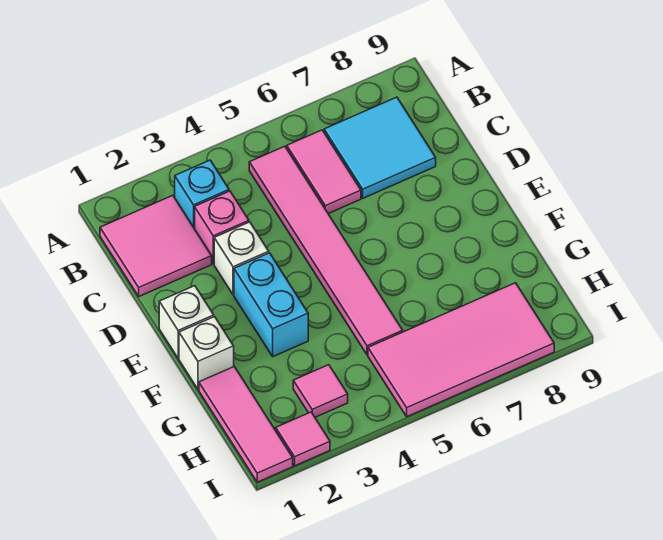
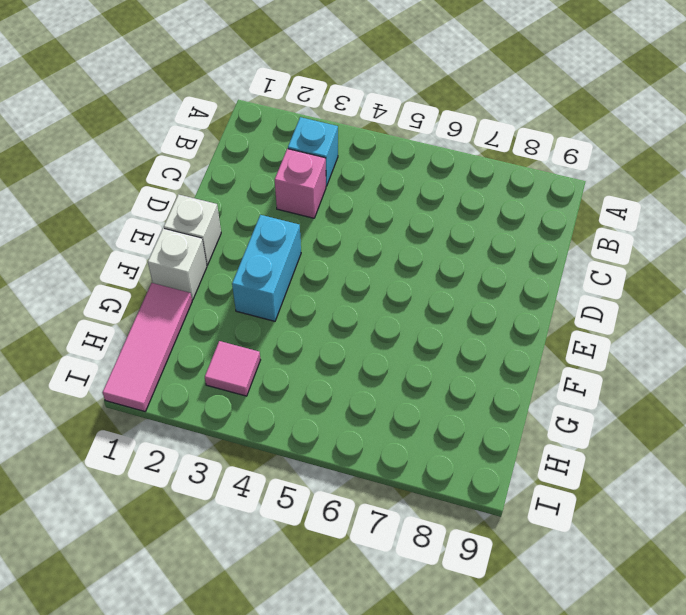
none -> pink tile B1:C2 level 1
none -> pink tile B5:G5 level 1
none -> pink tile B6:C6 level 1

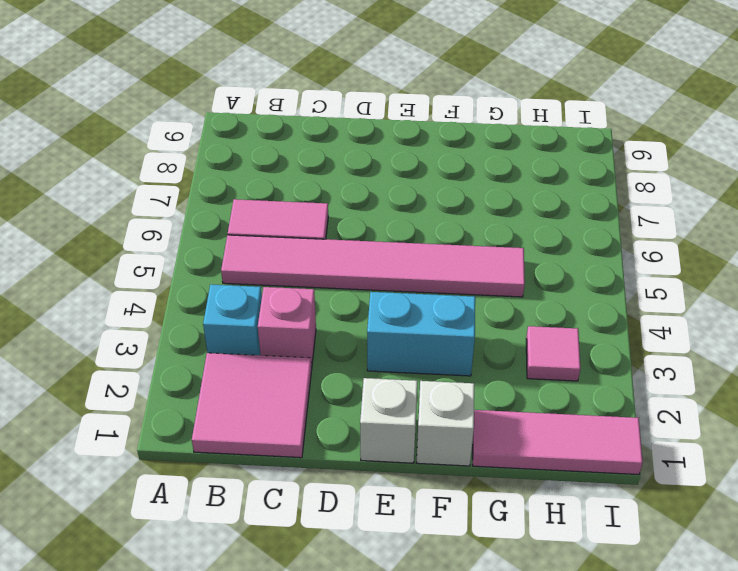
none -> cyan tile B7:C8 level 1
none -> white brick D3 level 1
none -> pink tile H5:I8 level 1

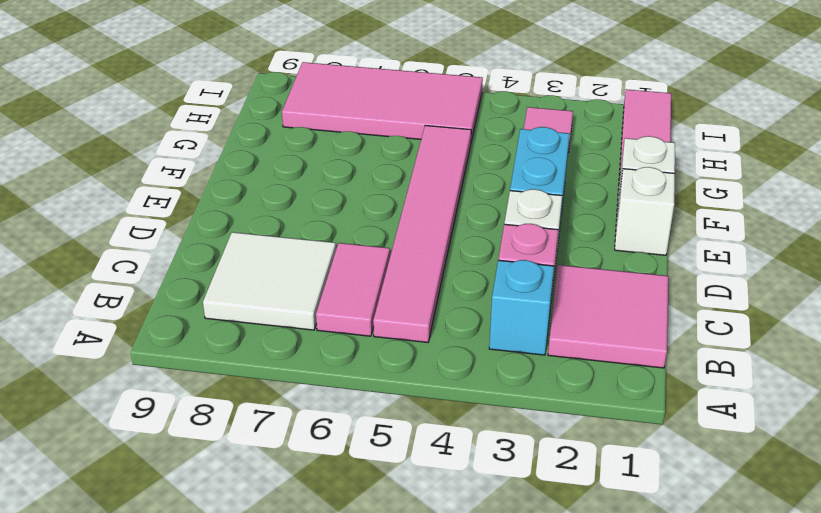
white tile B7:C8 level 1 -> cyan tile B7:C8 level 1
none -> pink tile I2 level 1

